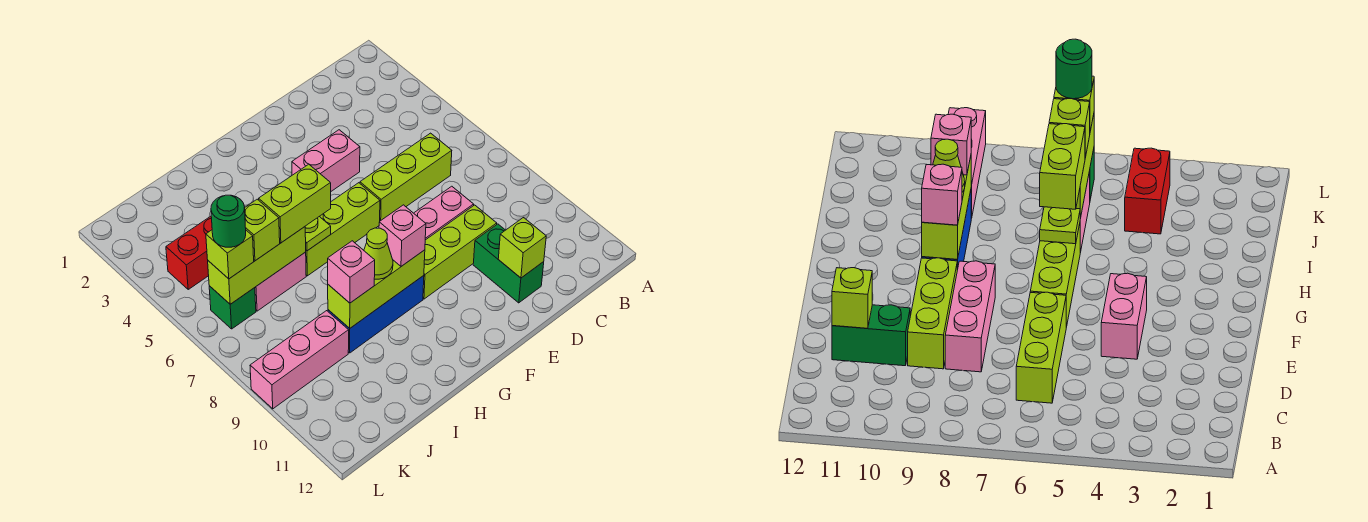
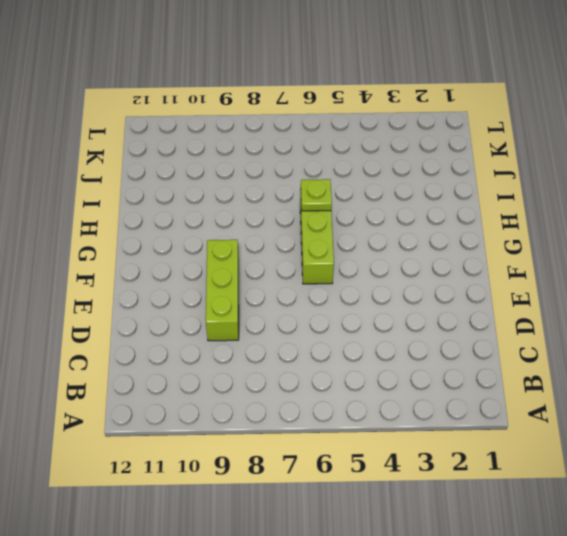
none -> lime brick C6:E6 level 1
none -> pink brick D8:F8 level 1
none -> green brick D10:D11 level 1

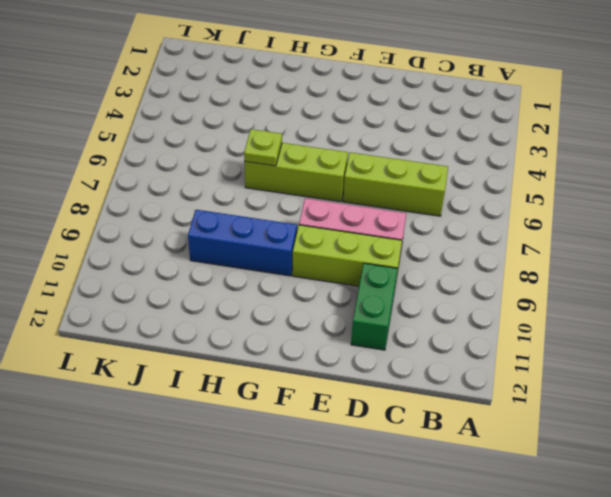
none -> pink brick E4:F4 level 1
none -> pink brick I6:J6 level 1
none -> red brick J4:K4 level 1

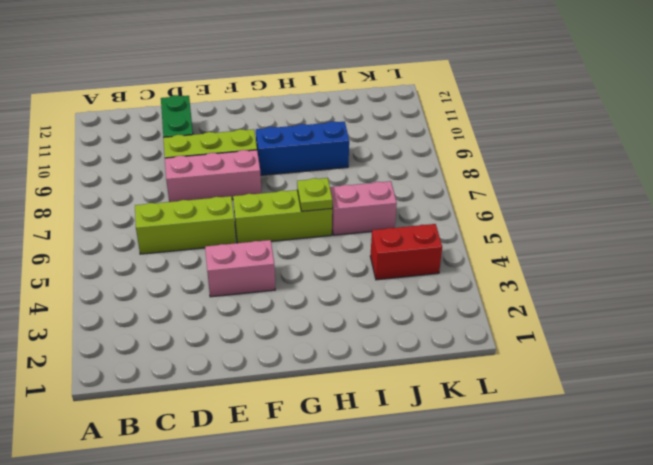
none -> pink brick J9:L9 level 1
none -> green brick K6 level 1
none -> lime brick D11 level 2

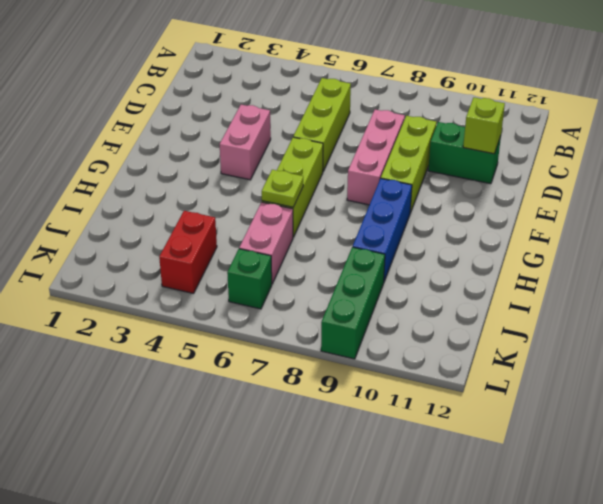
green brick J9:L9 level 1 -> pink brick J9:L9 level 1
none -> lime brick G9:I9 level 2
none -> lime brick I6:K6 level 2
none -> pink brick G9 level 3

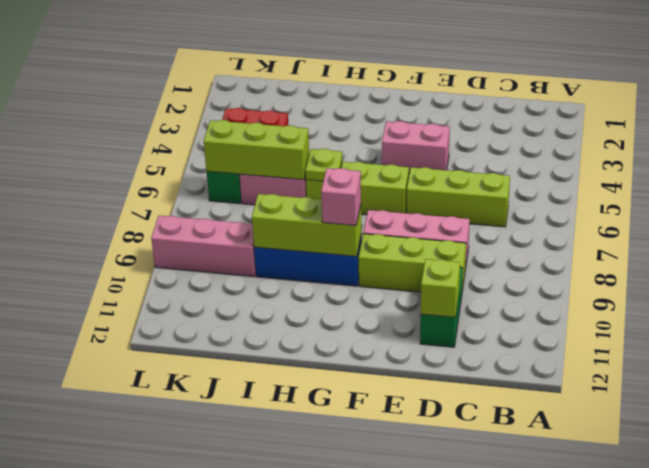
none -> lime brick H6:I6 level 3
none -> lime cone H9 level 3
none -> pink brick I9 level 3

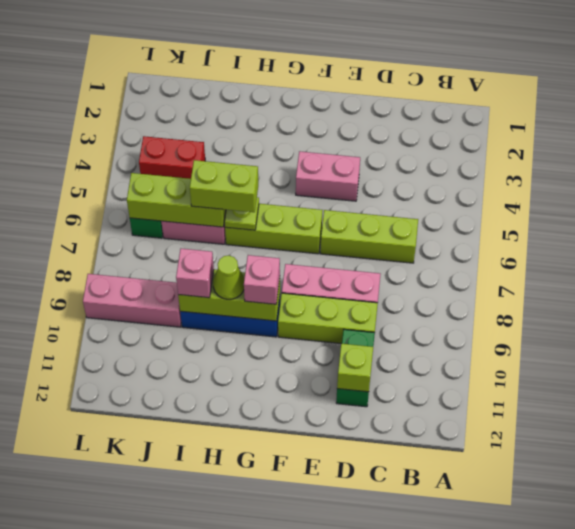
none -> lime brick J6 level 3
none -> lime brick K6 level 3
none -> green round brick K6 level 4

